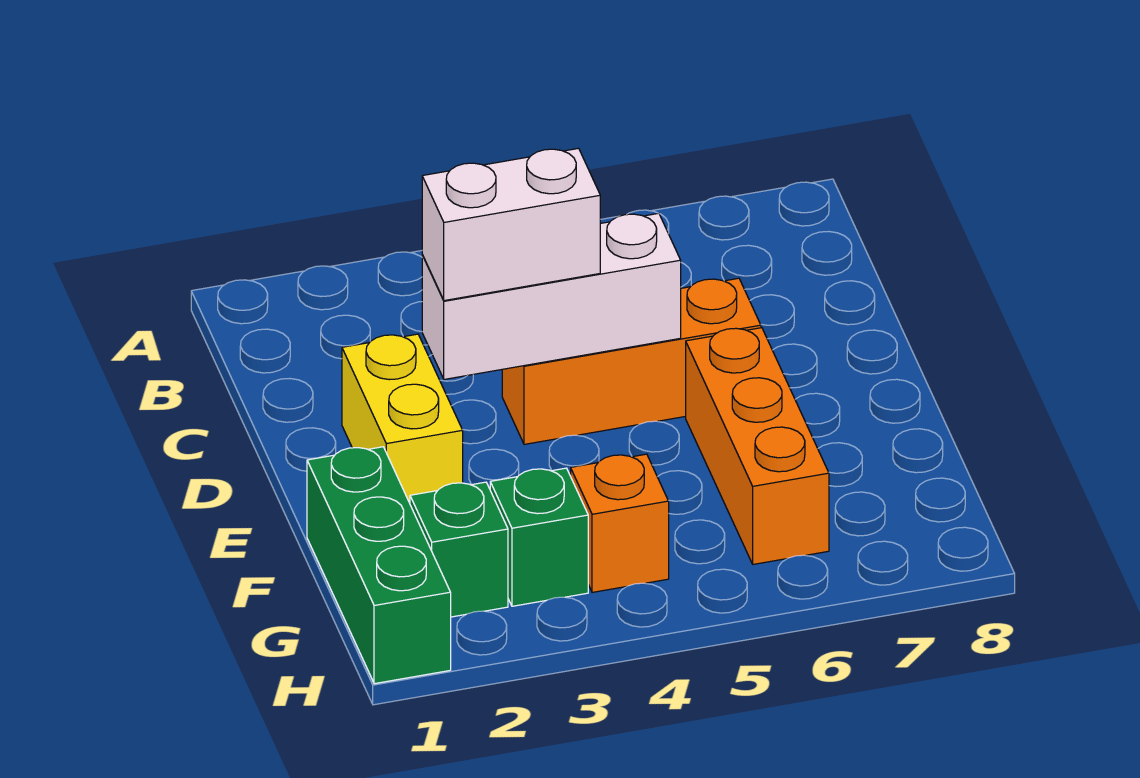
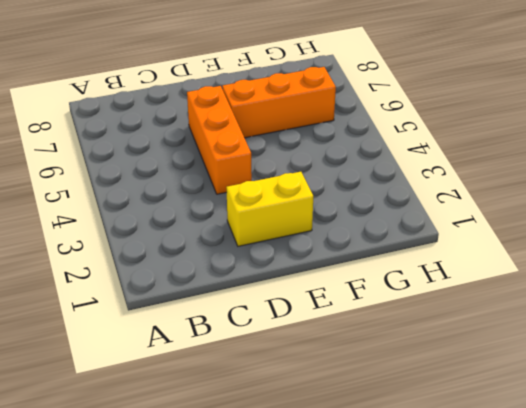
none -> green brick F1:H1 level 1
none -> green brick G2 level 1

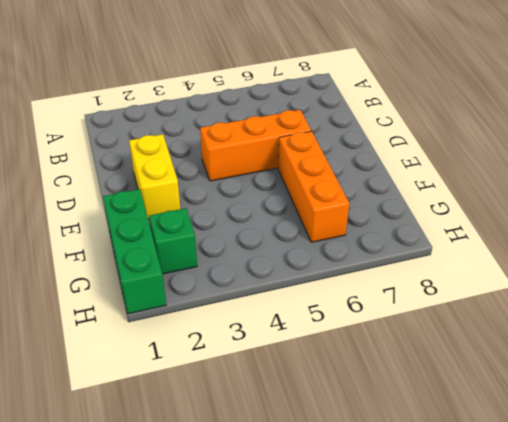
none -> green brick G3 level 1
none -> orange brick G4 level 1

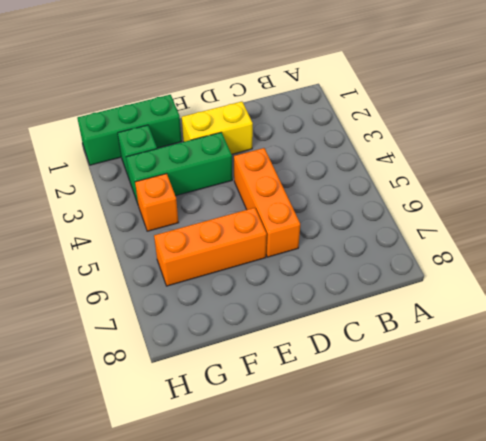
green brick E3:G3 level 1 -> green brick G3 level 1
none -> white brick D3:D5 level 2
none -> white brick D3:D4 level 3

